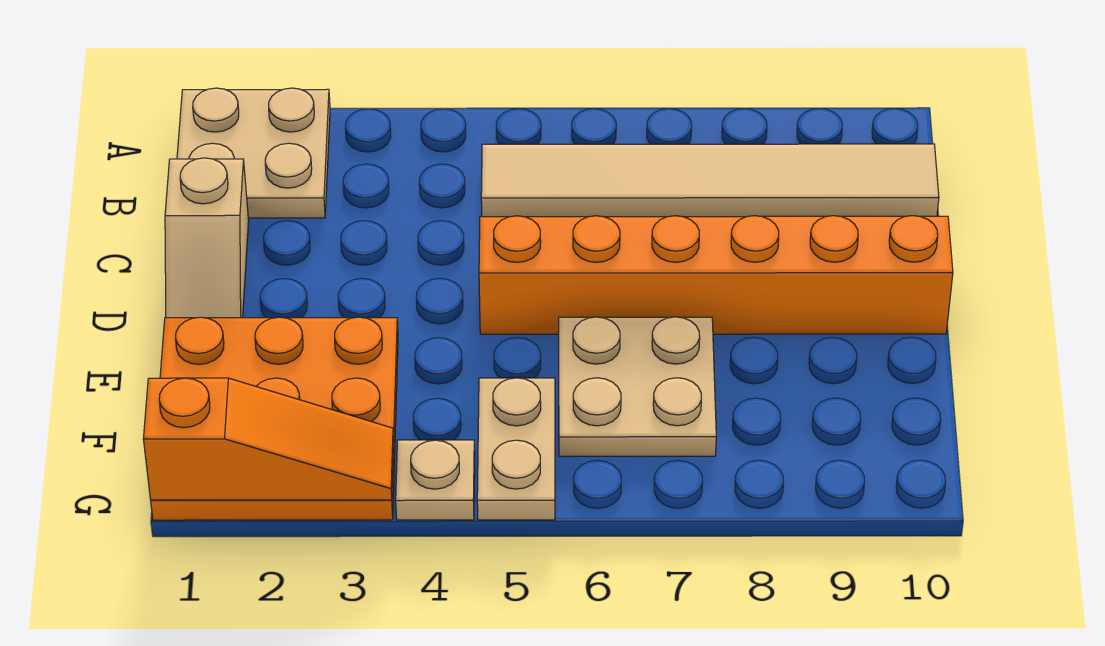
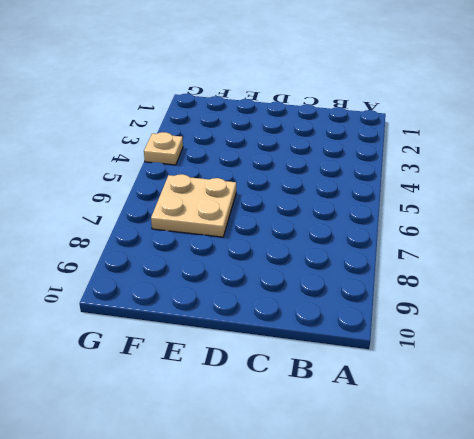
none -> tan plate A1:B2 level 1
none -> tan tile B5:B10 level 1

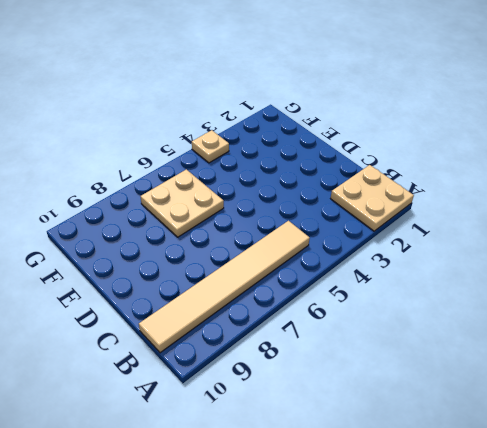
none -> tan slope C1:D1 level 1 top C
none -> orange brick D5:D10 level 1

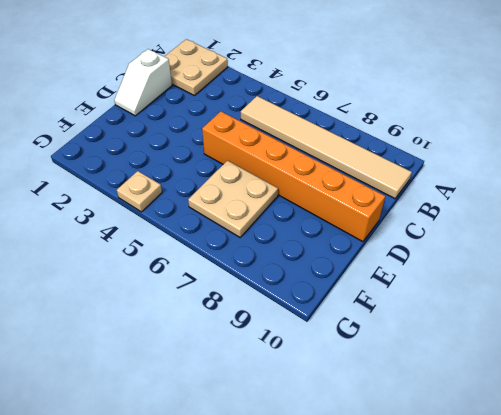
white slope C1:D1 level 1 top C -> tan slope C1:D1 level 1 top C
none -> orange plate E1:G3 level 1
none -> tan plate F5:G5 level 1

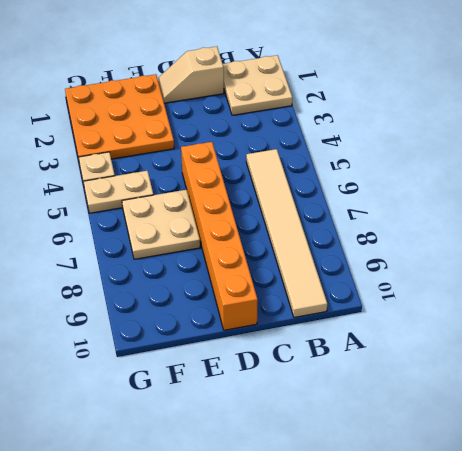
none -> orange slope G1:G3 level 2 top 1

